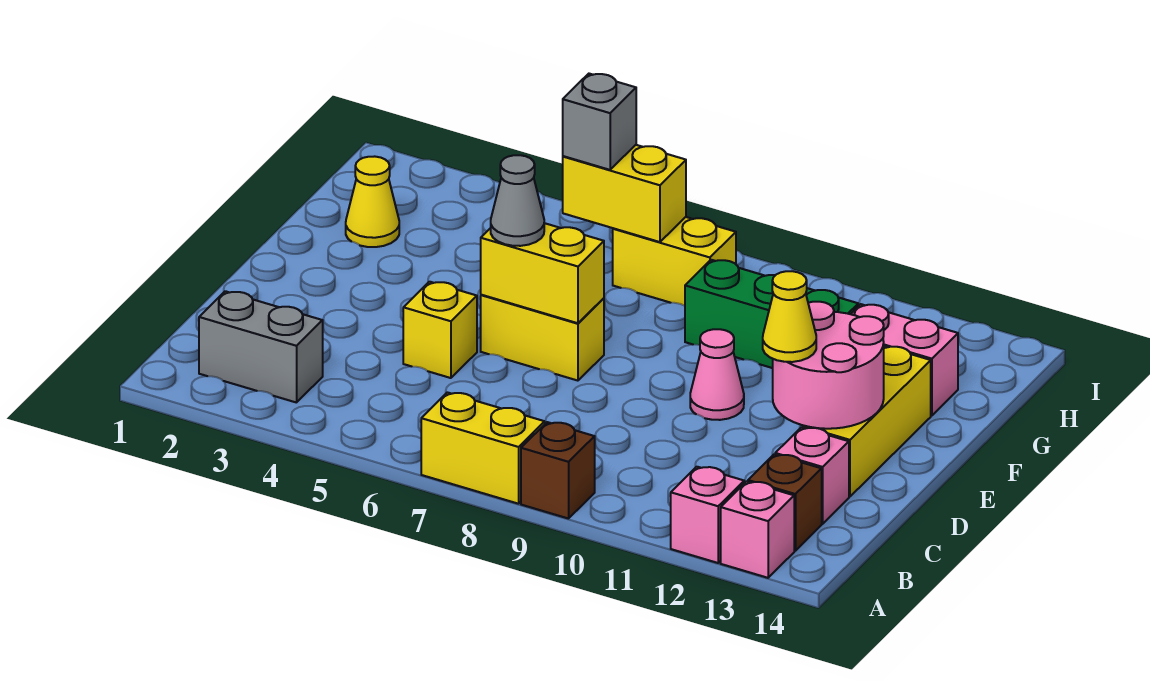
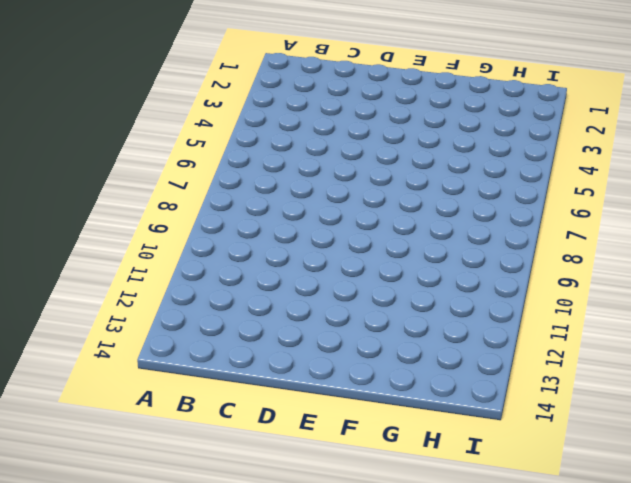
none -> yellow brick A7:A8 level 1
none -> brown brick A9 level 1
none -> pink brick A12 level 1

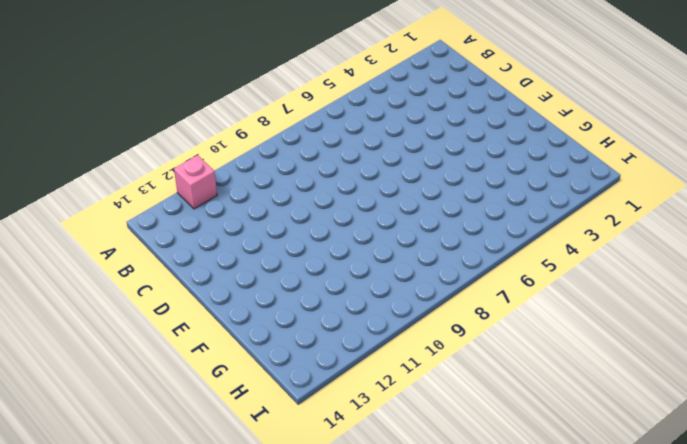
none -> yellow brick A7:A8 level 1
none -> brown brick A9 level 1
none -> pink brick A13 level 1

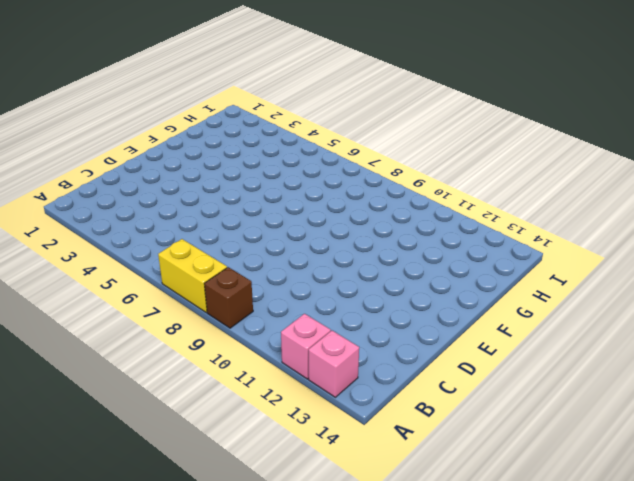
none -> grey brick B2:B3 level 1
none -> brown brick B13 level 1
none -> pink brick C13 level 1

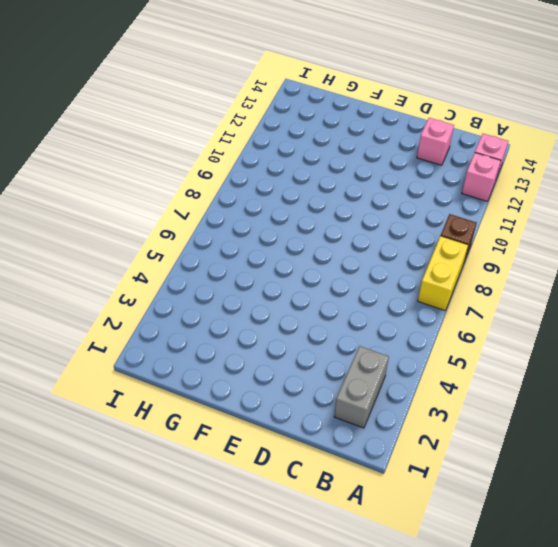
none -> brown brick B13 level 1
none -> yellow brick D5 level 1
none -> yellow brick D13:F13 level 1

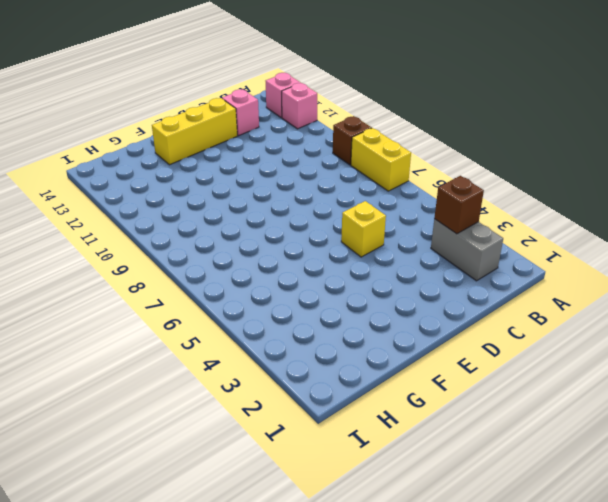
brown brick B3 level 2 -> brown brick B13 level 1
none -> yellow brick E6:E7 level 1
none -> pink cone E10 level 1
none -> yellow cone G2 level 1

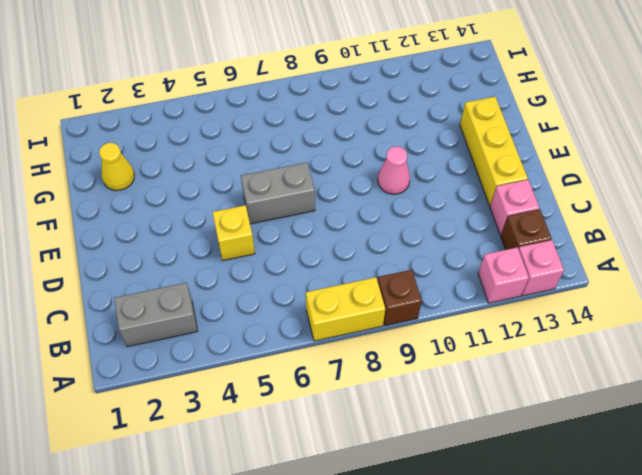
grey brick E6:E7 level 1 -> yellow brick E6:E7 level 1
none -> green brick G9:G11 level 1
none -> pink brick G12:G13 level 1
none -> yellow brick H7:H8 level 1

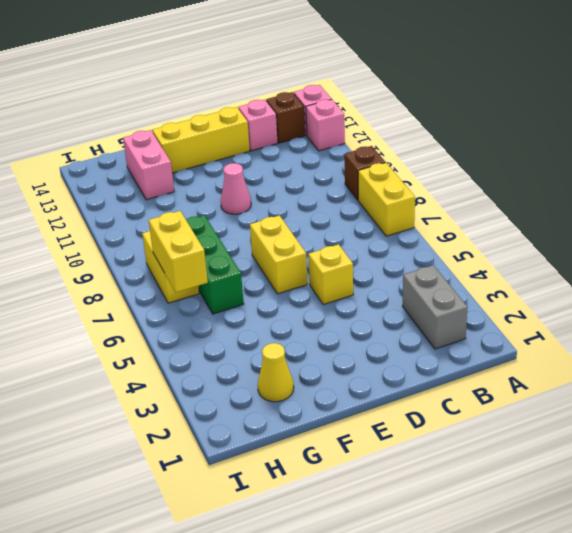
green brick G6:G8 level 1 -> green brick G9:G11 level 1
none -> pink round brick D12:E13 level 2
none -> yellow brick E6:E7 level 2
none -> yellow cone D12 level 3

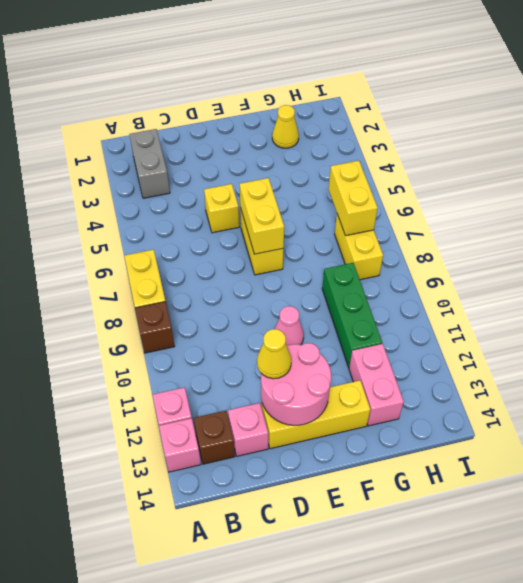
none -> grey cone E6 level 3
none -> grey brick H6 level 3

